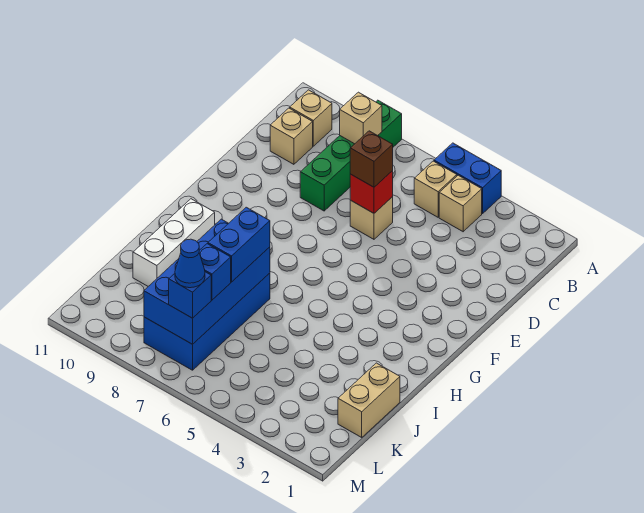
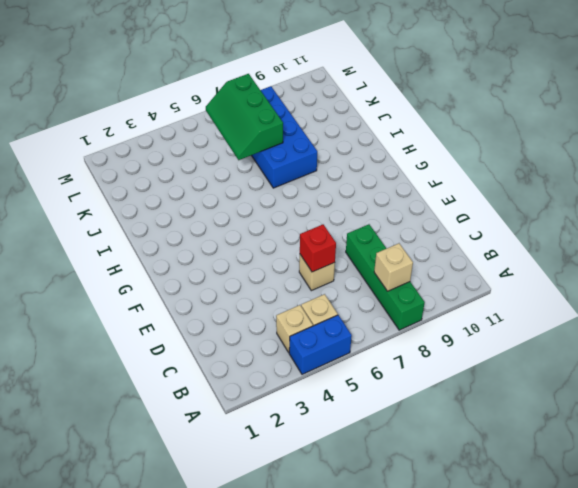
green slope J6:L7 level 2 top 7 -> blue brick I7:L8 level 2
none -> tan brick B10 level 1
none -> tan brick C10 level 1
none -> white brick H10:J10 level 1

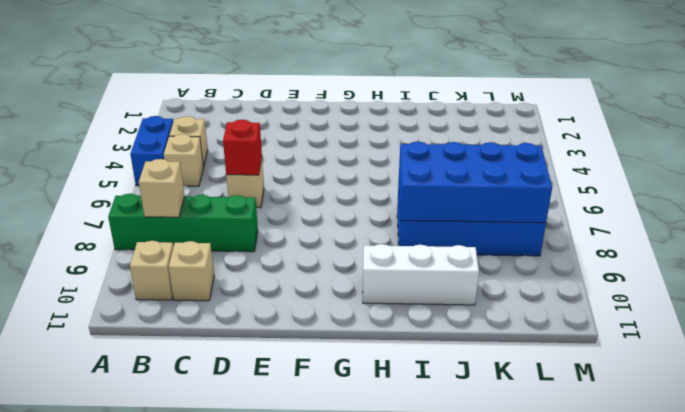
none -> tan brick J1:K1 level 1
none -> brown brick D6 level 3
none -> blue brick I7:J7 level 3

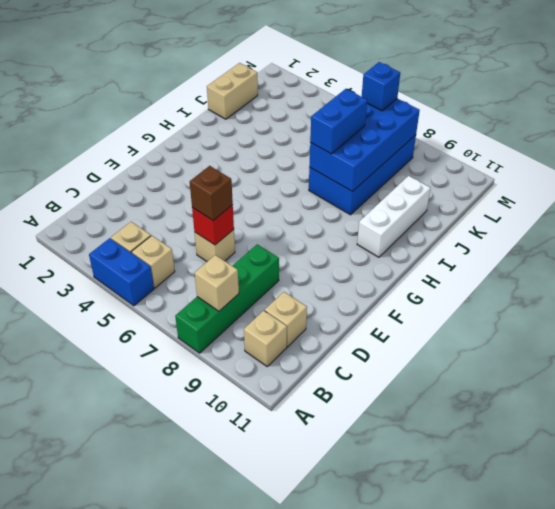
none -> blue brick K7 level 3
none -> blue cone L7 level 4

